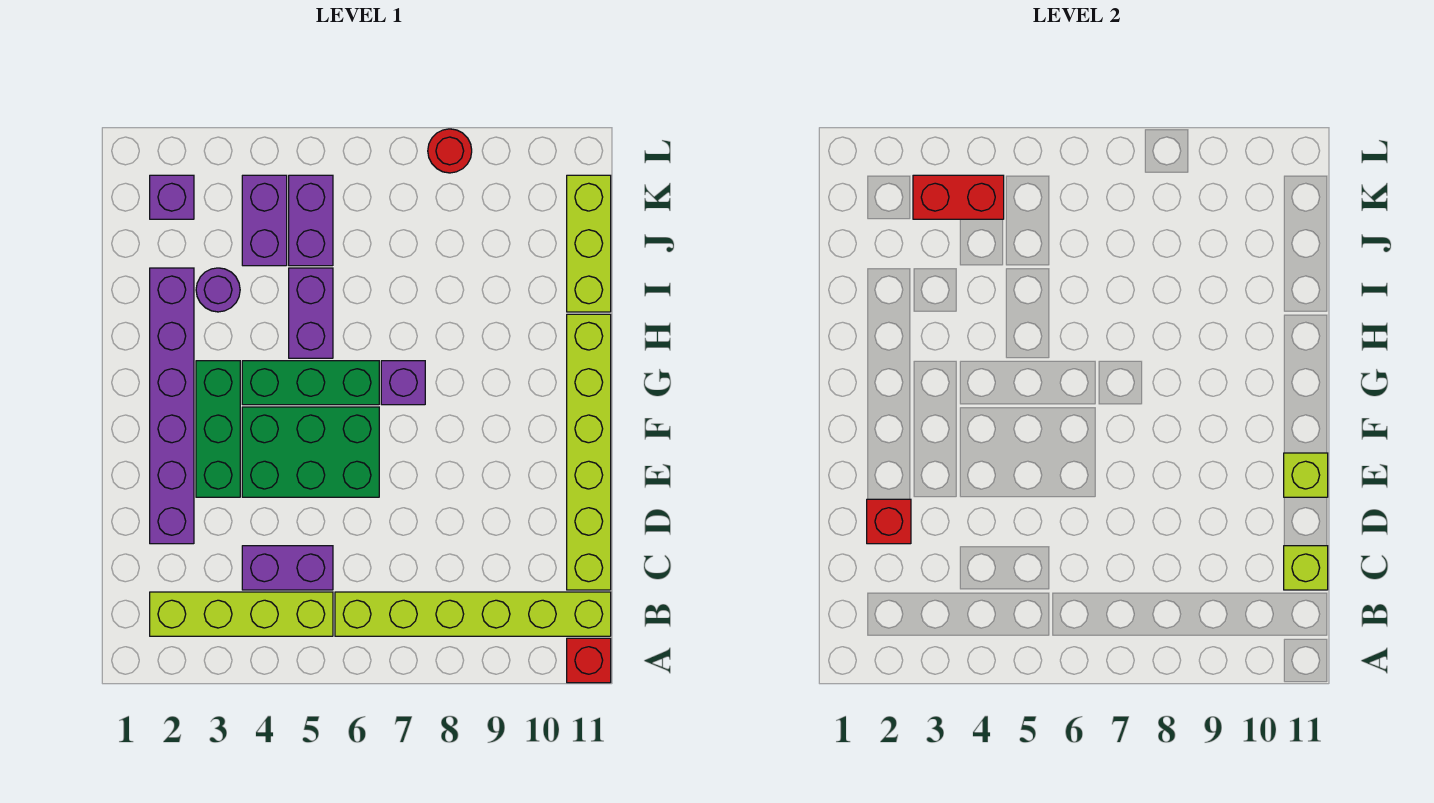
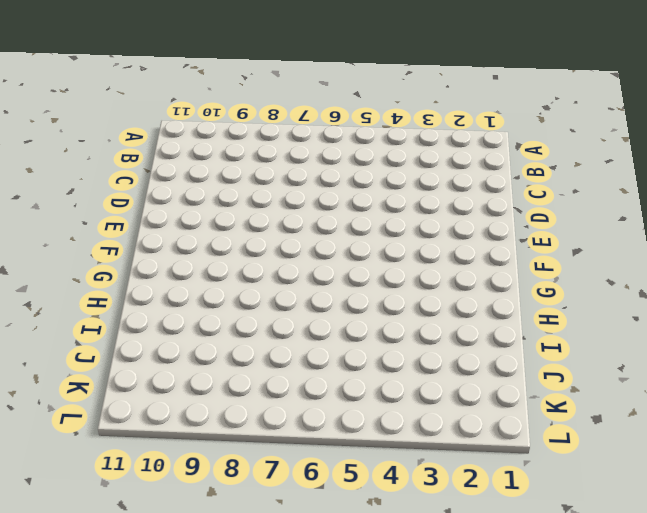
none -> red brick A11 level 1
none -> lime brick B2:B5 level 1
none -> lime brick B6:B11 level 1

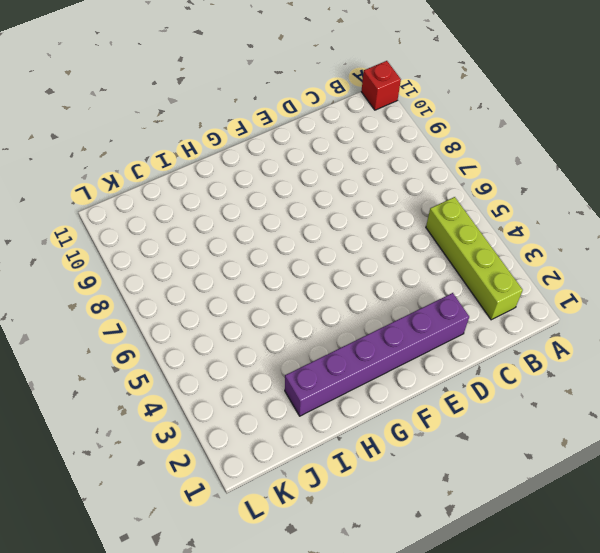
none -> lime brick B6:B11 level 1
none -> purple brick C4:C5 level 1
none -> lime brick C11:H11 level 1

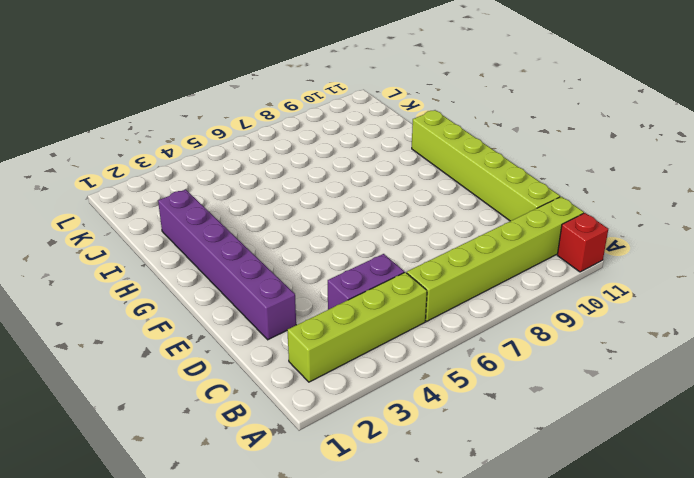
none -> green brick E3:G3 level 1
none -> green brick E4:F6 level 1
none -> green brick G4:G6 level 1

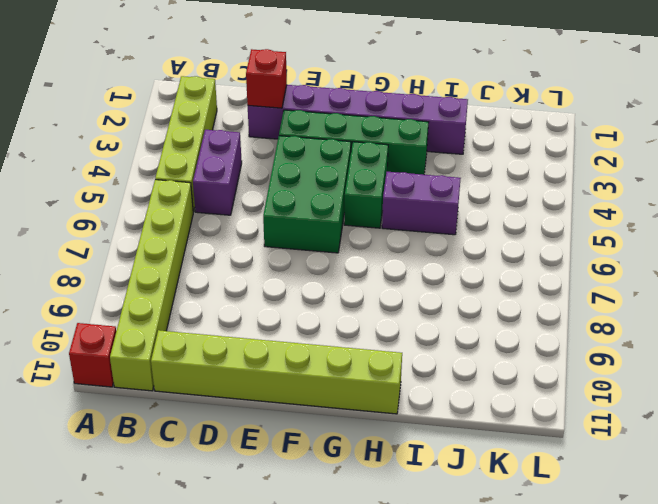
green brick E3:H3 level 1 -> green brick E3:G3 level 1
green brick G4:G5 level 1 -> green brick G4:G6 level 1
none -> purple brick G7 level 1
none -> purple round brick I3 level 1
none -> lime brick I11:K11 level 1

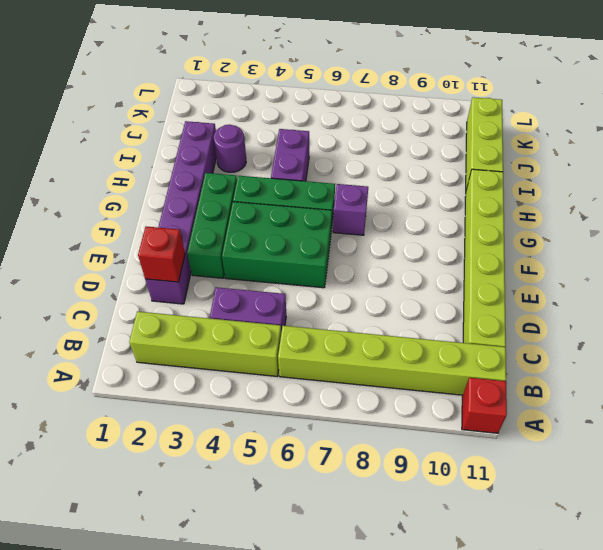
none -> purple brick J4:K4 level 1
none -> purple brick J5:K5 level 1
none -> purple brick K2 level 1

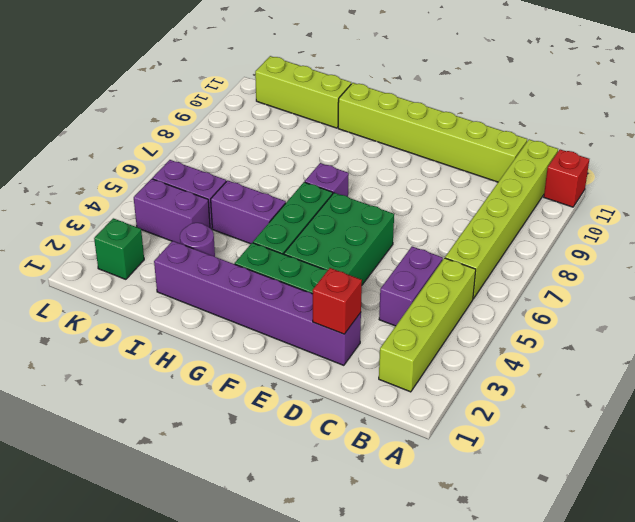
green brick K2 level 1 -> purple brick K2 level 1
none -> red round brick L8 level 1
none -> lime brick C11 level 2
none -> lime brick E11 level 2

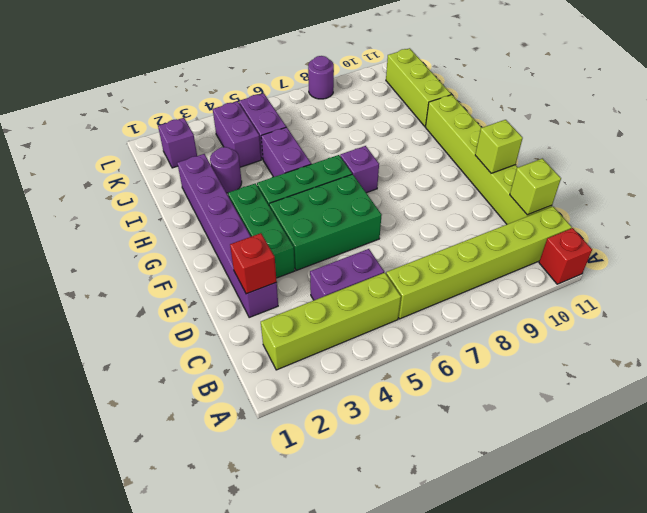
purple round brick L8 level 1 -> red round brick L8 level 1
none -> red brick K3:K4 level 2

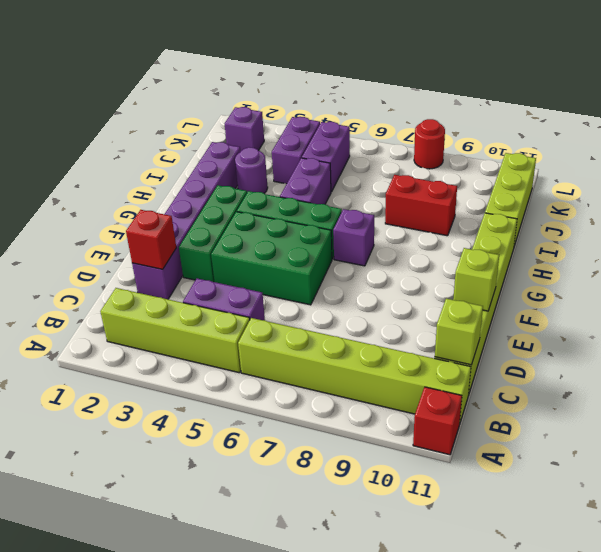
red brick I8:I9 level 1 -> red brick K3:K4 level 2

